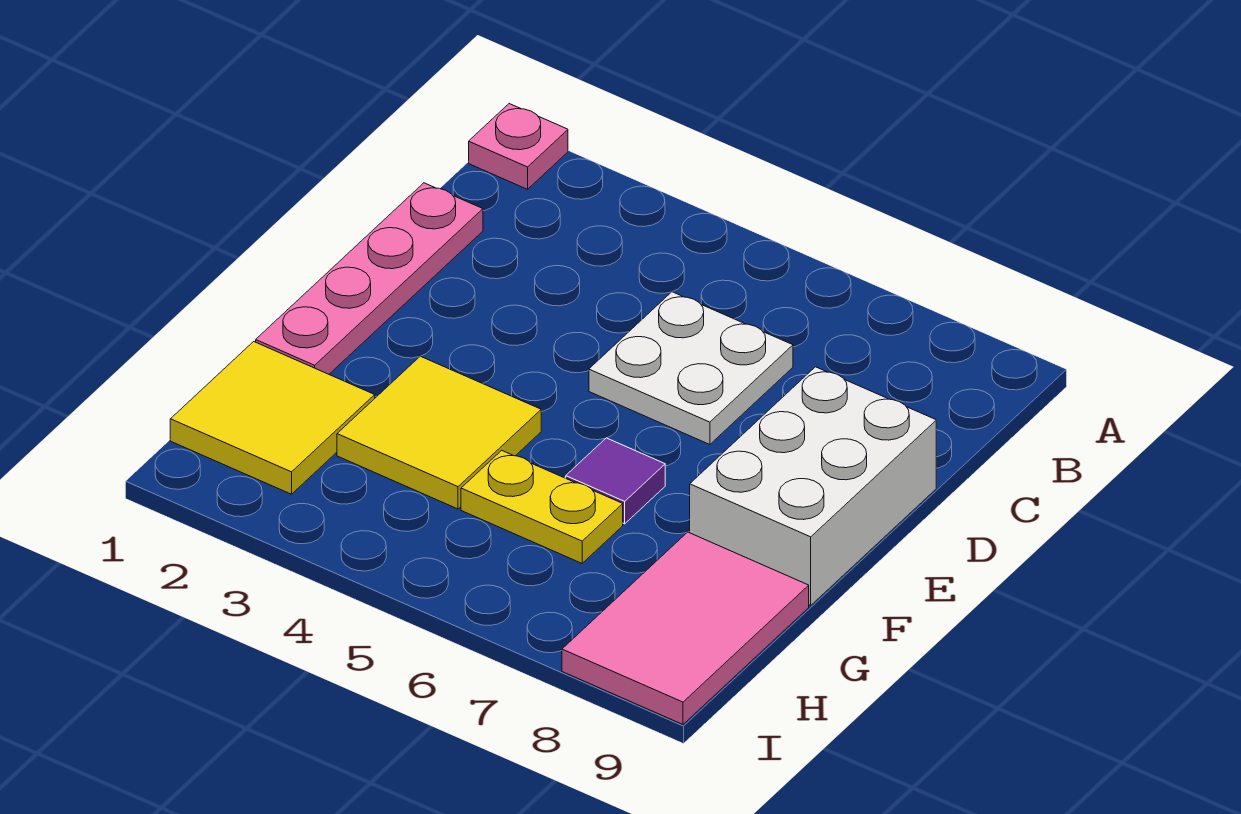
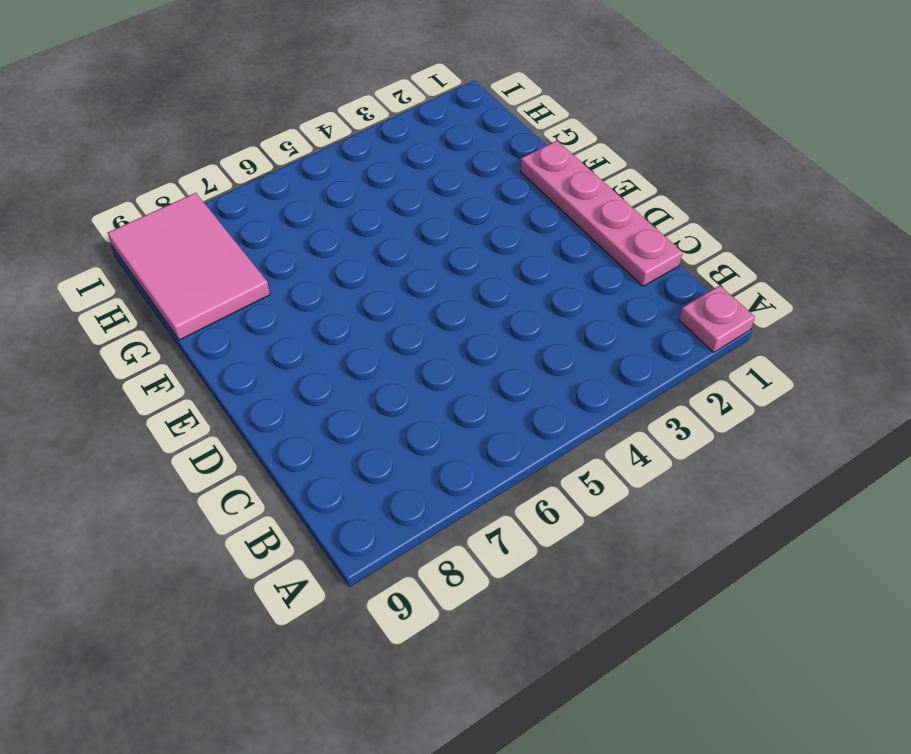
none -> white plate C5:D6 level 1
none -> white brick D8:F9 level 1

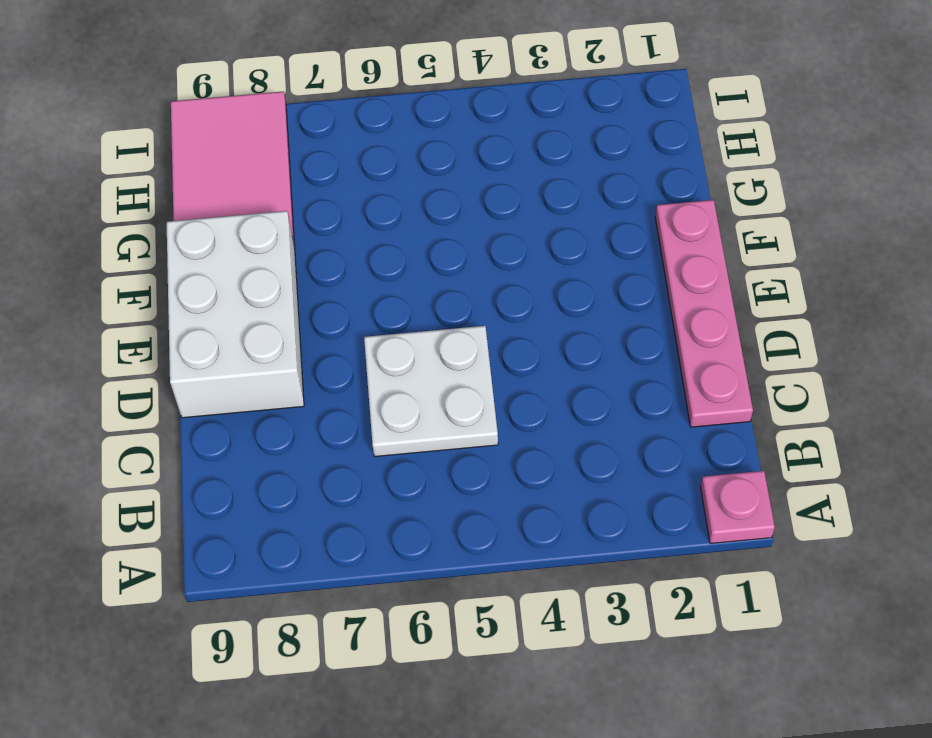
none -> yellow tile F3:G4 level 1
none -> purple tile F6 level 1

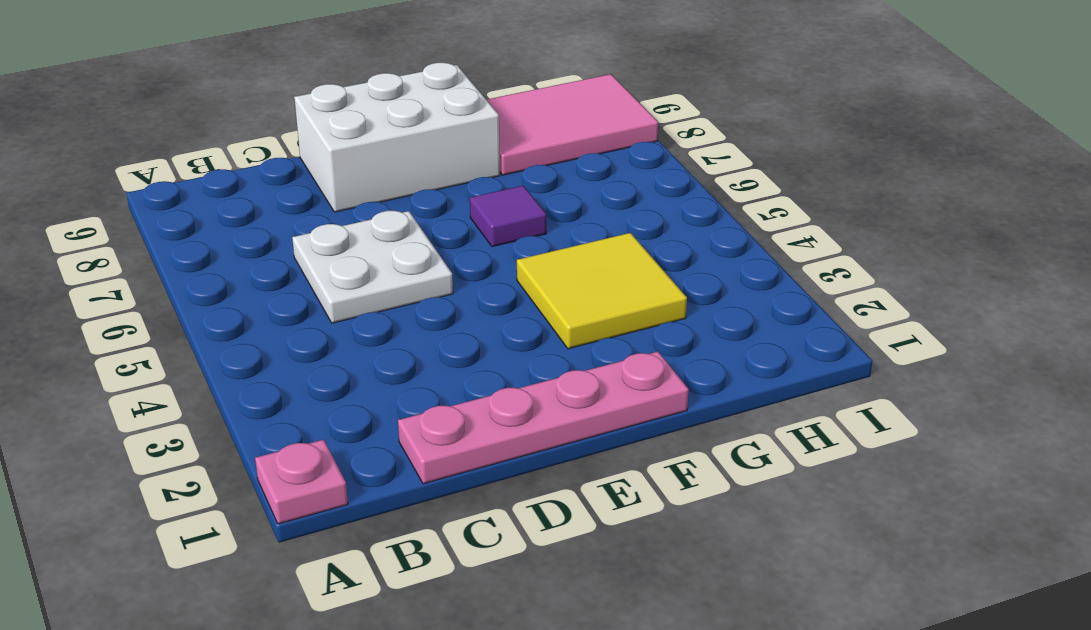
none -> yellow tile G1:H2 level 1
none -> yellow plate G5:G6 level 1

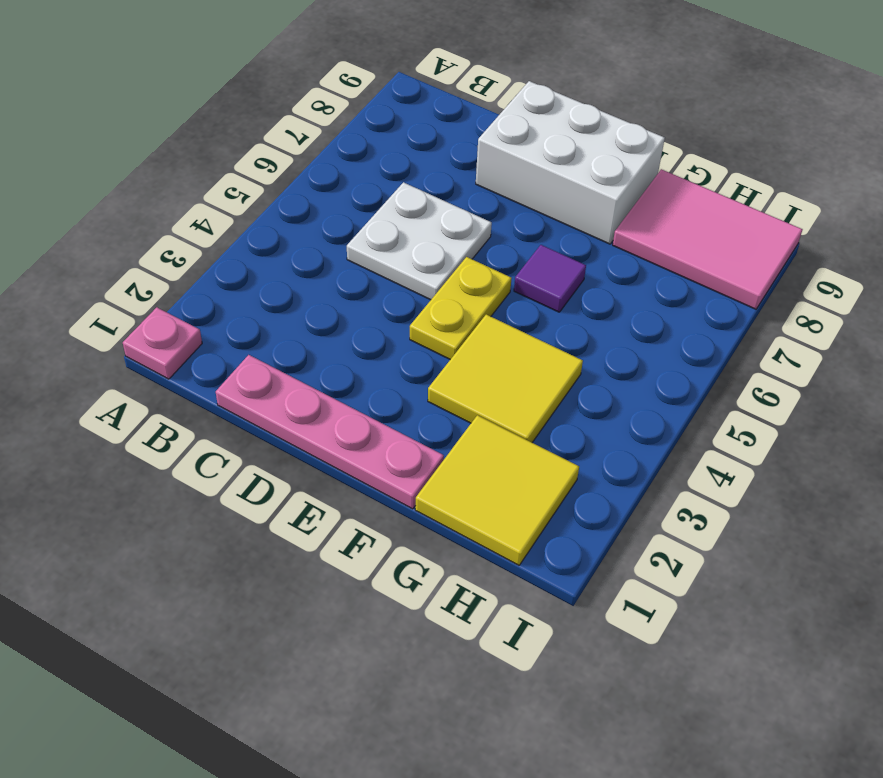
yellow plate E4:E5 level 1 -> yellow plate G5:G6 level 1

